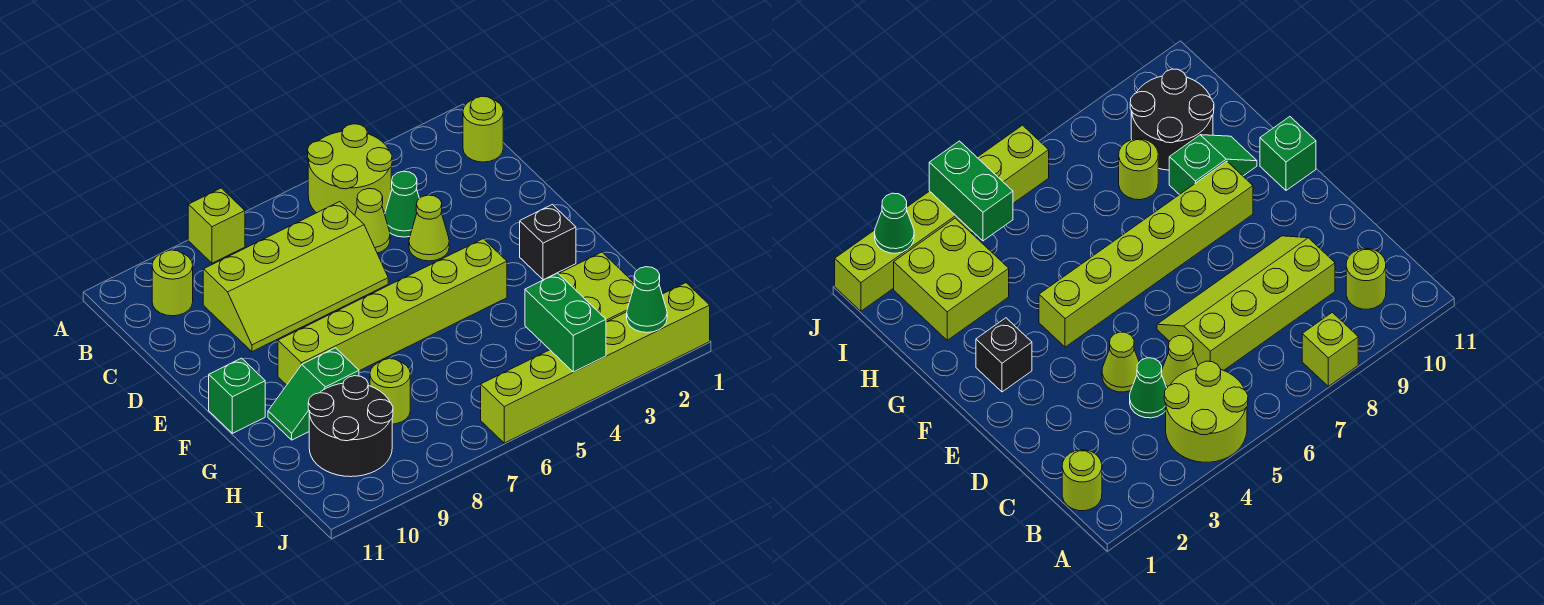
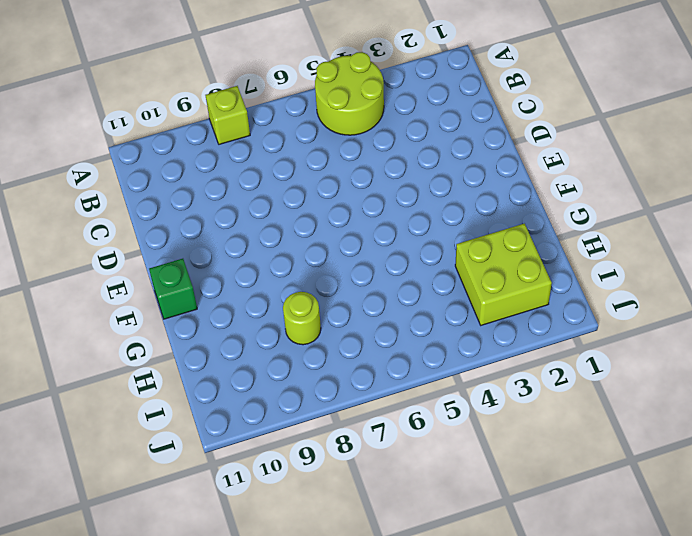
none -> lime round brick B1 level 1
none -> lime round brick B10 level 1
none -> green cone C4 level 1

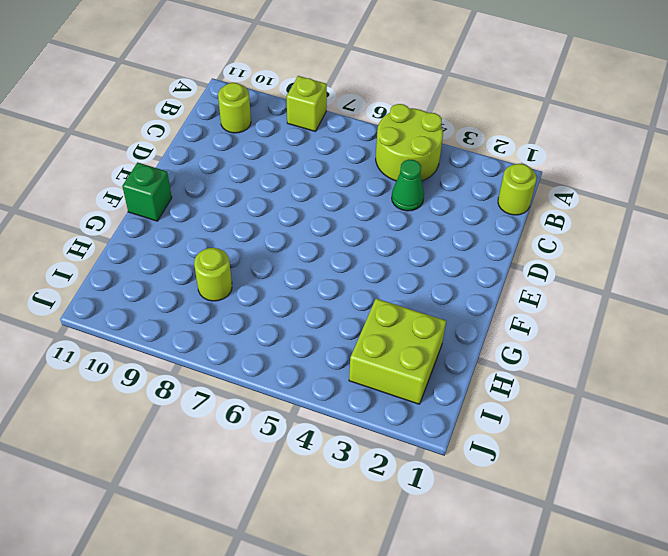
none -> lime cone C5 level 1
none -> lime slope C6:D9 level 1 top C
none -> lime cone D4 level 1

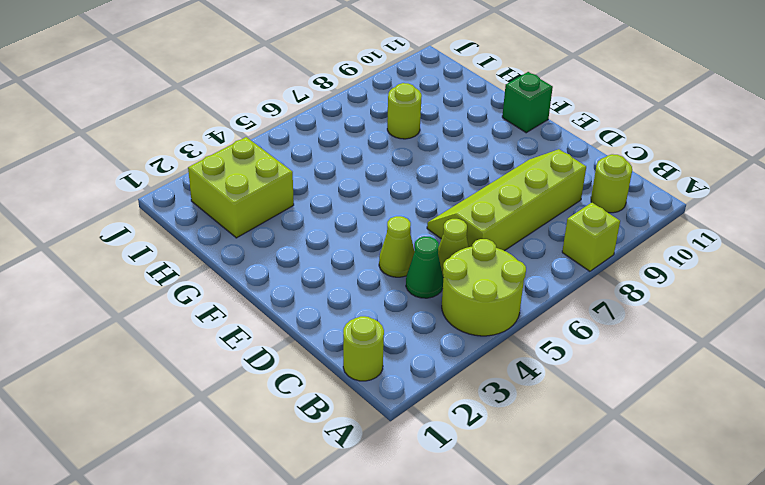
none -> black brick F2 level 1
none -> lime brick F4:F9 level 1
none -> green slope G9:G10 level 1 top 9

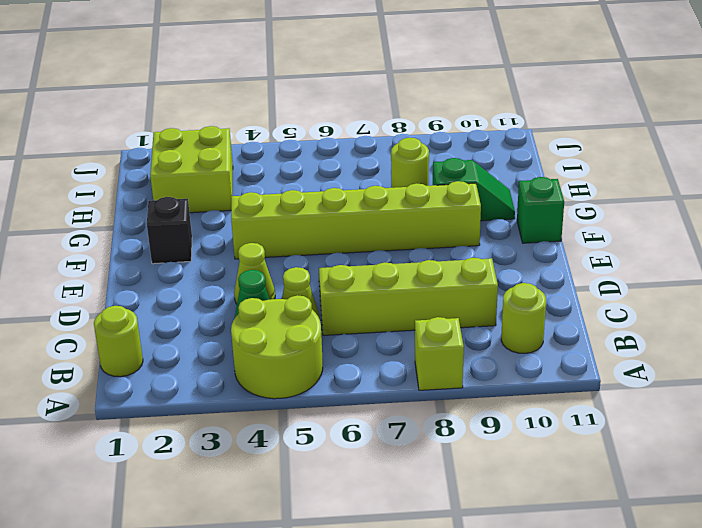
none -> black round brick H9:I10 level 1
none -> lime brick J1:J6 level 1
none -> green brick I4:J4 level 2

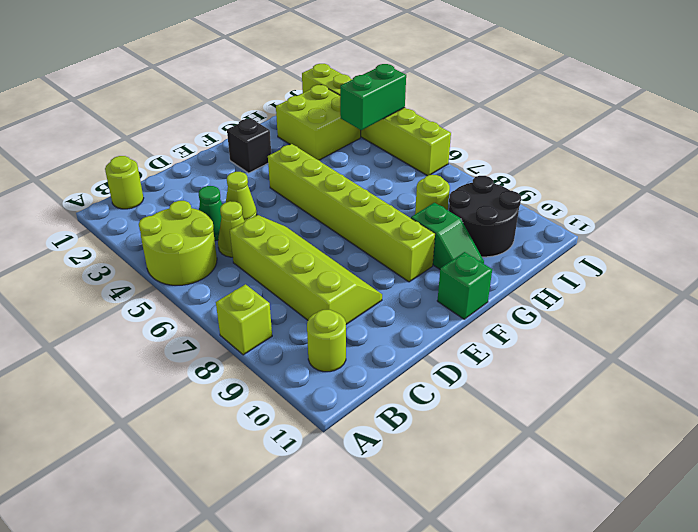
none -> green cone J2 level 2

